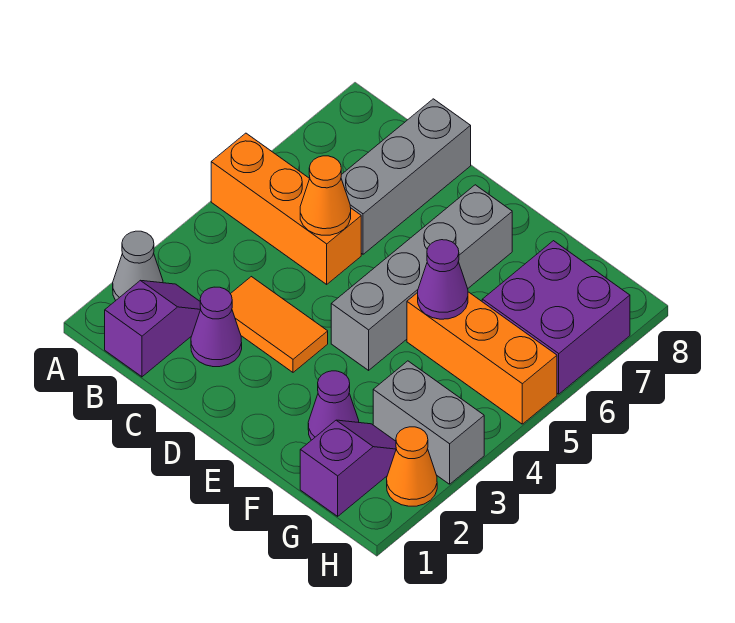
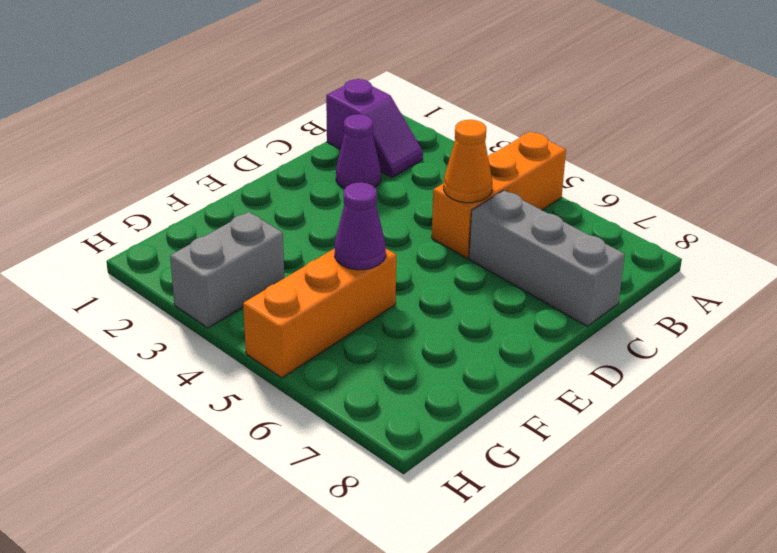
none -> grey cone A2 level 1
none -> orange tile C3:D3 level 1
none -> grey brick E4:E7 level 1

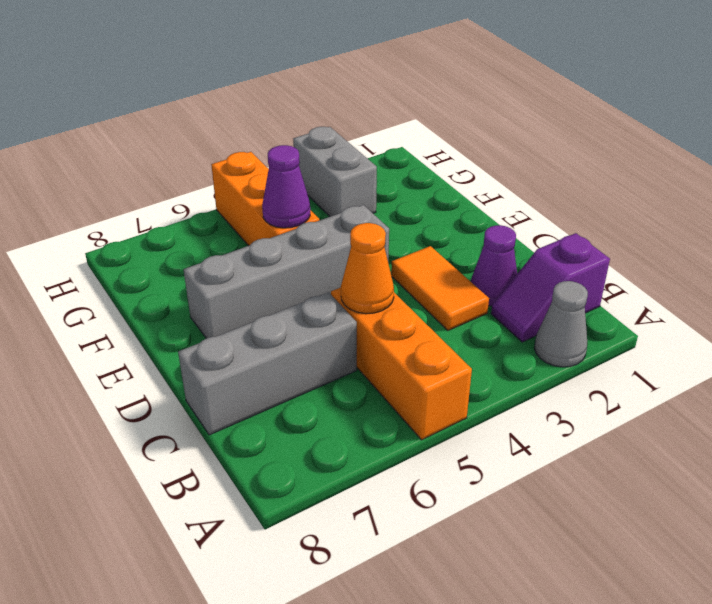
none -> purple cone F2 level 1
none -> purple slope G1:G2 level 1 top 1
none -> purple brick G6:H7 level 1

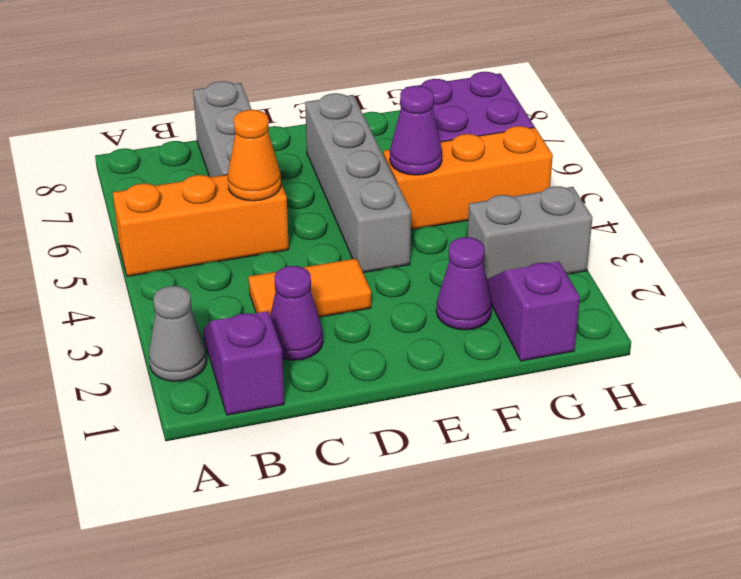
none -> orange cone H2 level 1

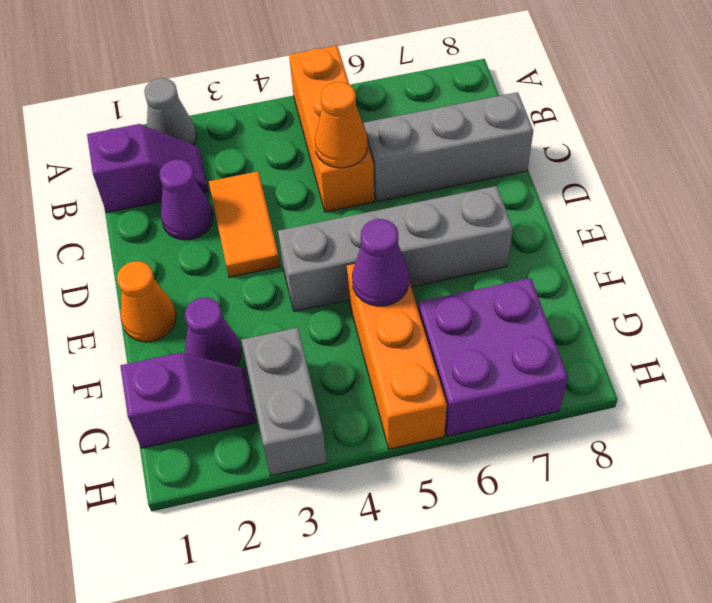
orange cone E1 level 1 -> orange cone H2 level 1

